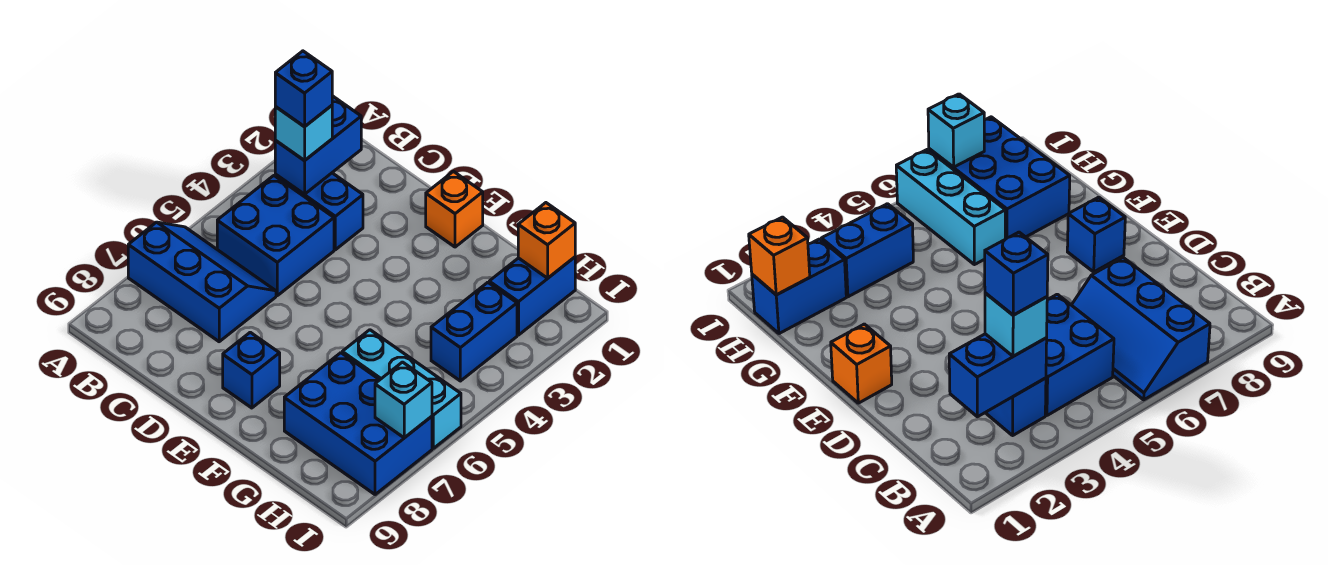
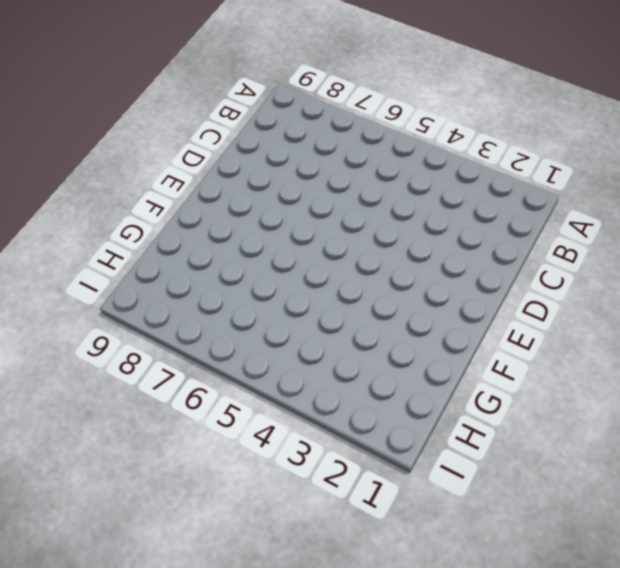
none -> blue slope A6:C7 level 1 top 7
none -> blue brick B3:C3 level 1
none -> blue brick B4:C5 level 1

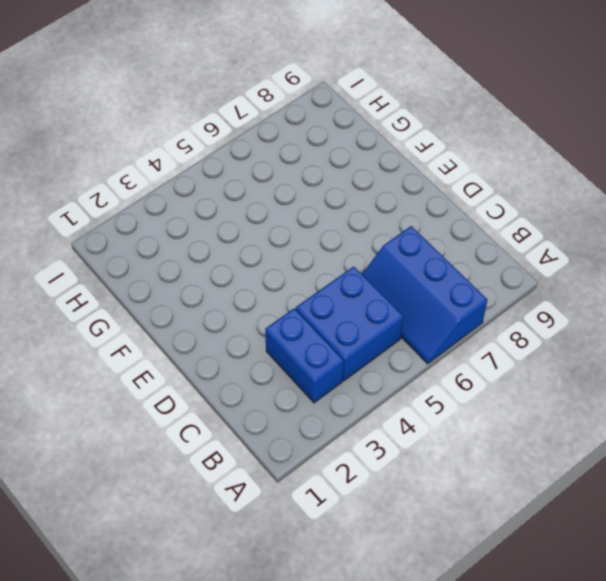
none -> orange brick E1 level 1
none -> blue brick E8 level 1
none -> cyan brick G6:I6 level 1

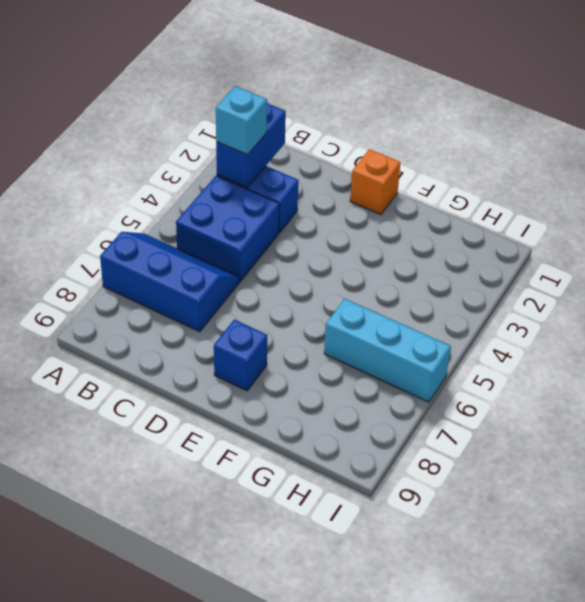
none -> blue brick G7:I8 level 1
none -> blue brick H1:H2 level 1
none -> blue brick H3:H4 level 1

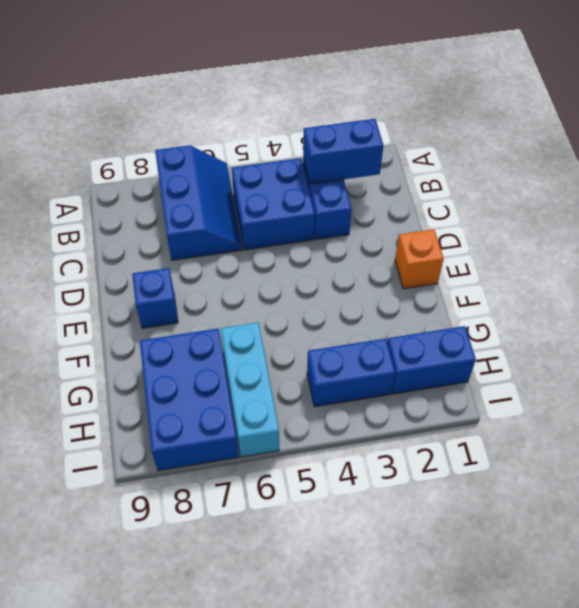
none -> orange brick H1 level 2
none -> cyan brick I7 level 2
none -> cyan brick B3 level 3

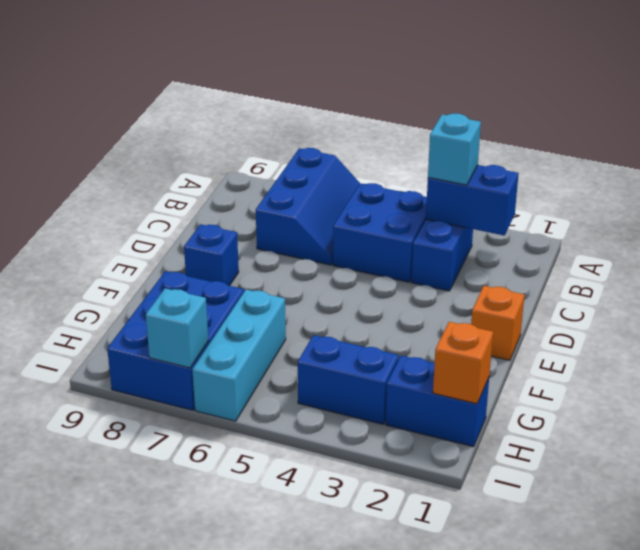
none -> blue brick B3 level 4

